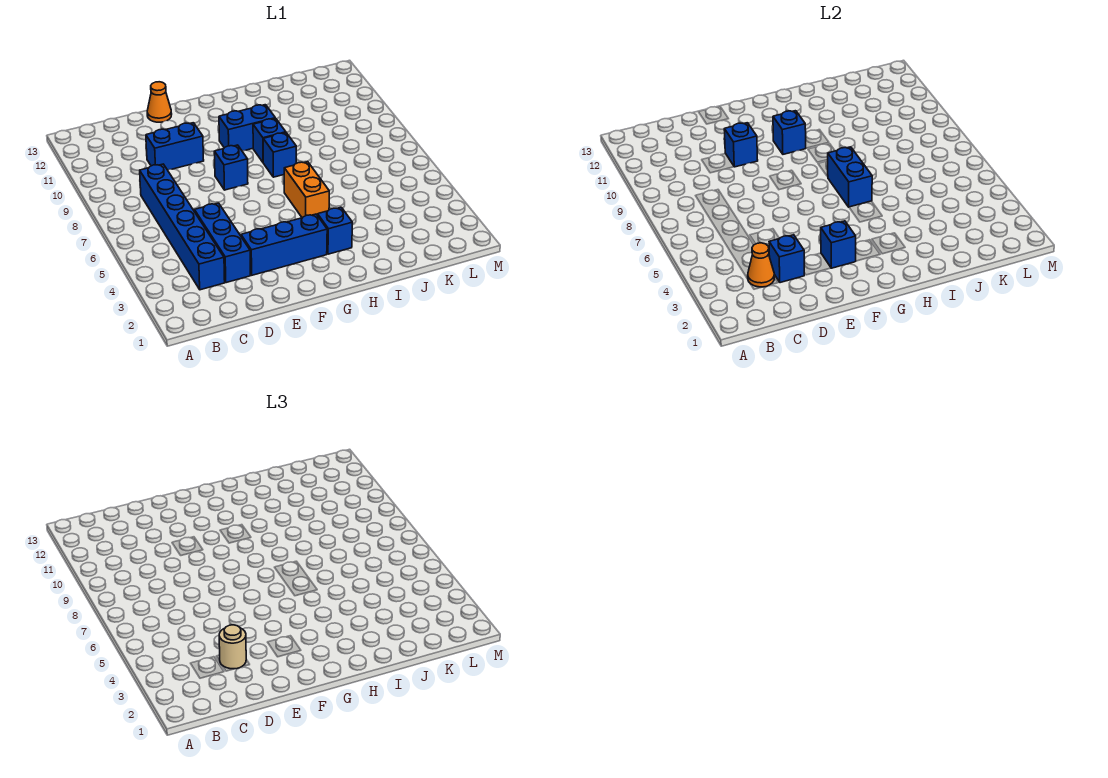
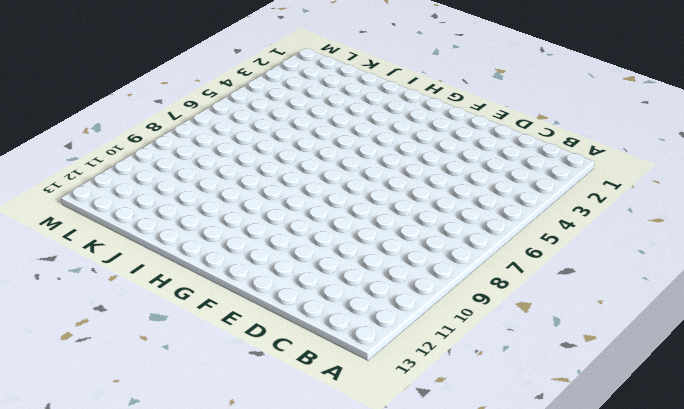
none -> blue brick C3:C8 level 1
none -> blue brick D3:D5 level 1
none -> blue brick D10:E10 level 1

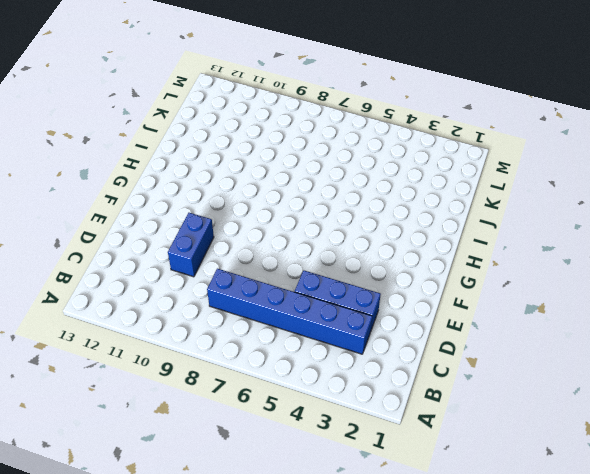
none -> blue brick E3:G3 level 1
none -> orange cone E13 level 1
none -> blue brick F8 level 1

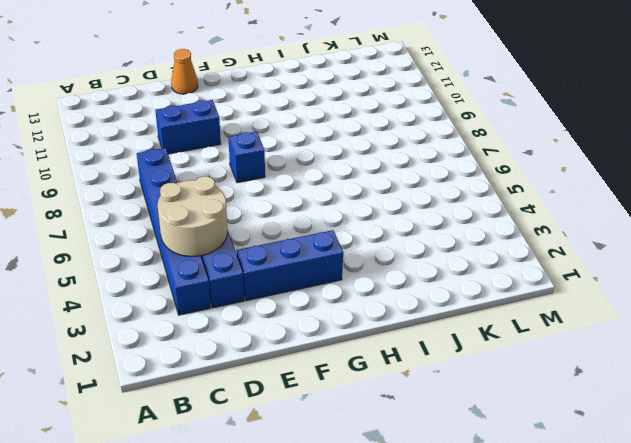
tan round brick C4:D5 level 2 -> none
none -> blue brick G10:H10 level 1
none -> blue brick H3 level 1
none -> orange brick H5:H6 level 1

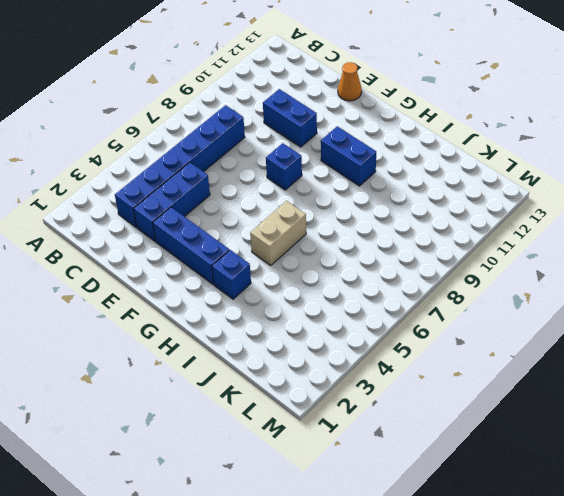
tan brick H5:H6 level 1 -> orange brick H5:H6 level 1
none -> blue brick H8 level 1
none -> blue brick H9 level 1
none -> orange cone C3 level 2

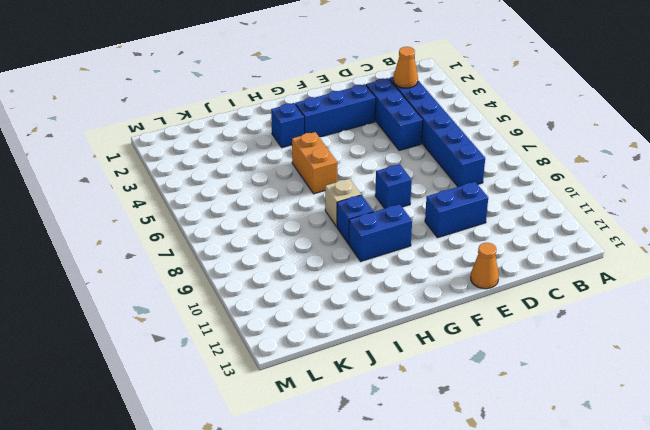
tan brick H8 level 1 -> blue brick H8 level 1
none -> blue brick D3 level 2
none -> blue brick E10 level 2
none -> blue brick F3 level 2

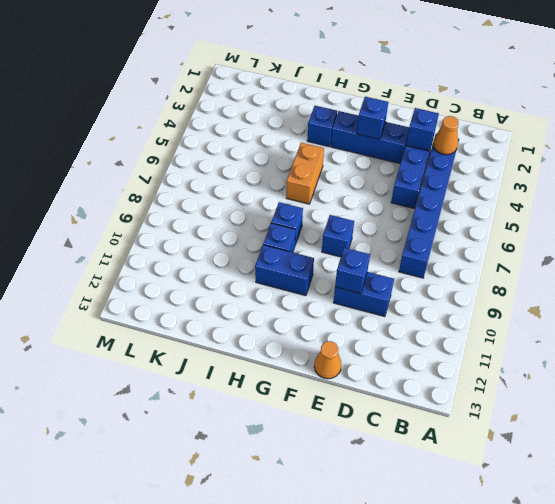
none -> blue brick G10 level 2
none -> blue brick H6:H7 level 2
none -> tan round brick D3 level 3

